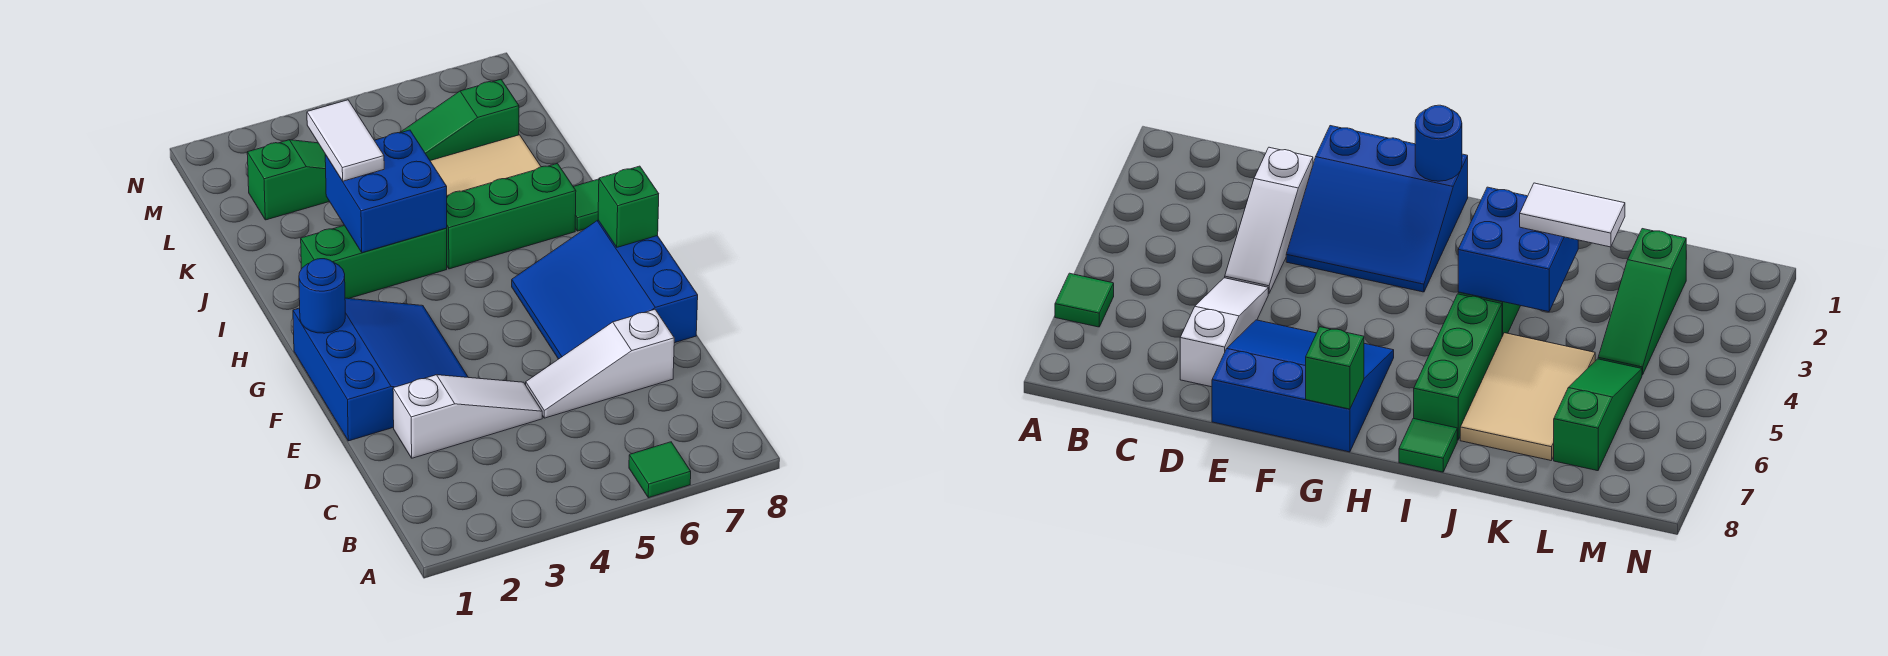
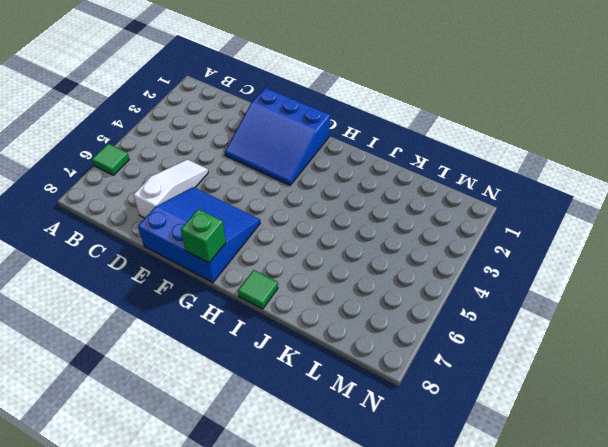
none -> white slope D2:D4 level 1 top 2
none -> green brick I2:I4 level 1
none -> green brick I5:I7 level 1

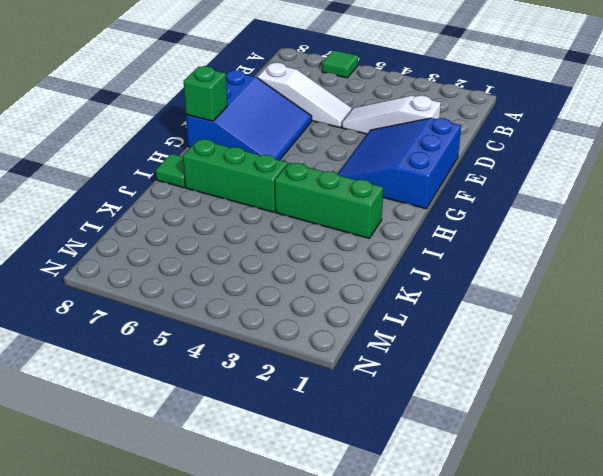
none -> tan tile J5:K7 level 1
none -> green slope L2:L4 level 1 top 2
none -> green slope L5:L7 level 1 top 7

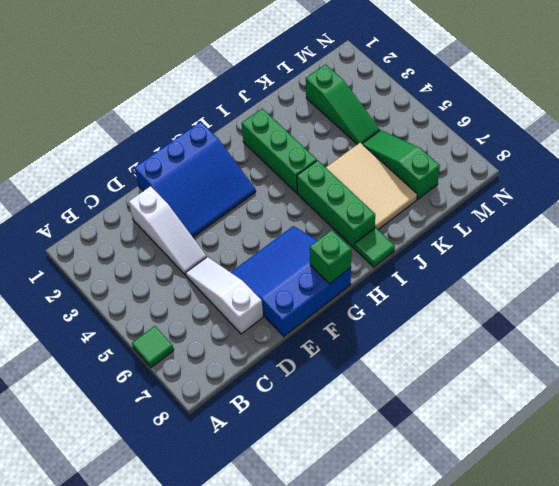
none -> blue round brick G1 level 2
none -> blue brick I3:J4 level 2
none -> white tile J3:K3 level 3

